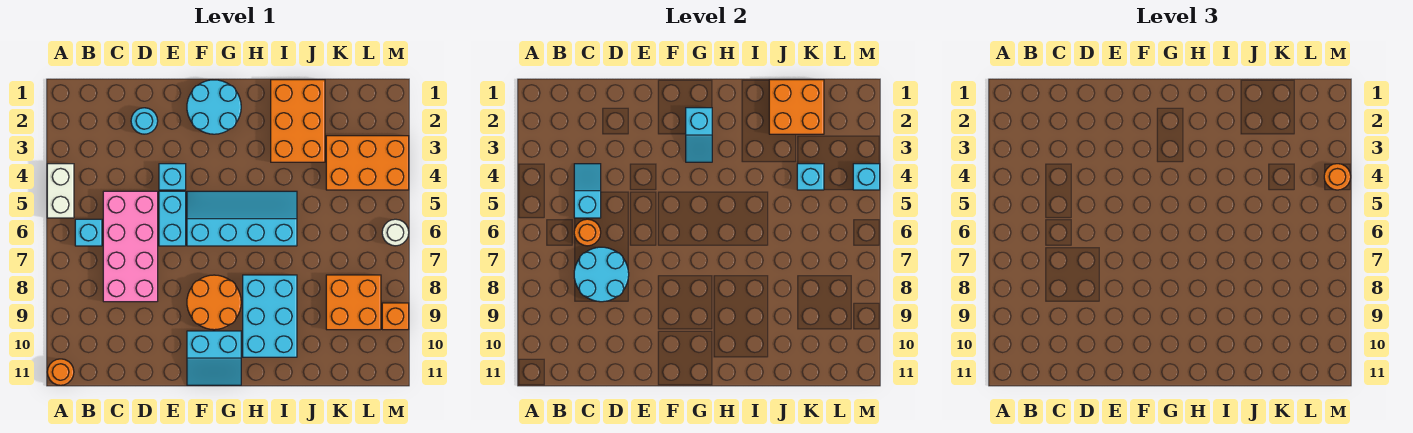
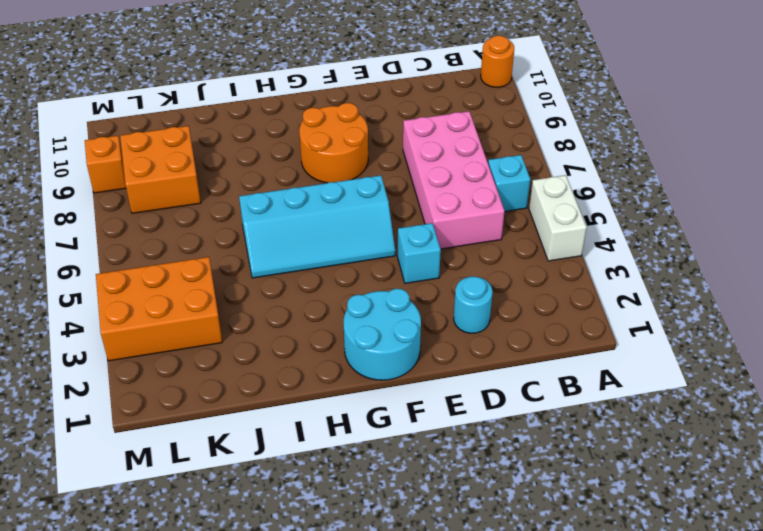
none -> cyan brick E5:E6 level 1
none -> cyan slope F10:G11 level 1 top 10
none -> cyan brick H8:I10 level 1

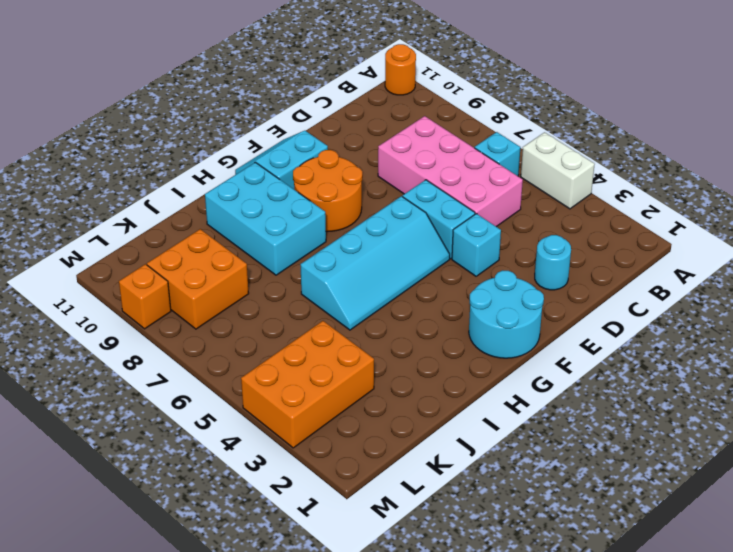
none -> orange brick I1:J3 level 1
none -> white round brick M6 level 1
none -> cyan slope C4:C5 level 2 top 5

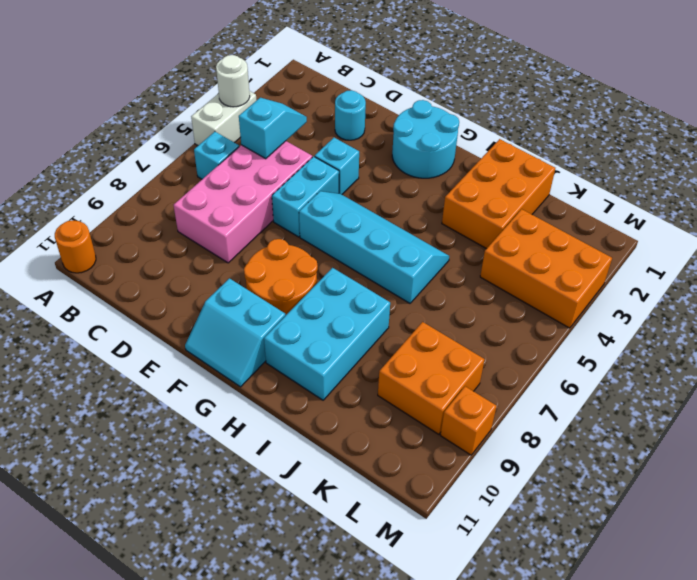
white round brick A4 level 2 -> white round brick M6 level 1
none -> orange round brick C6 level 2
none -> cyan round brick C7:D8 level 2
none -> cyan slope G2:G3 level 2 top 2

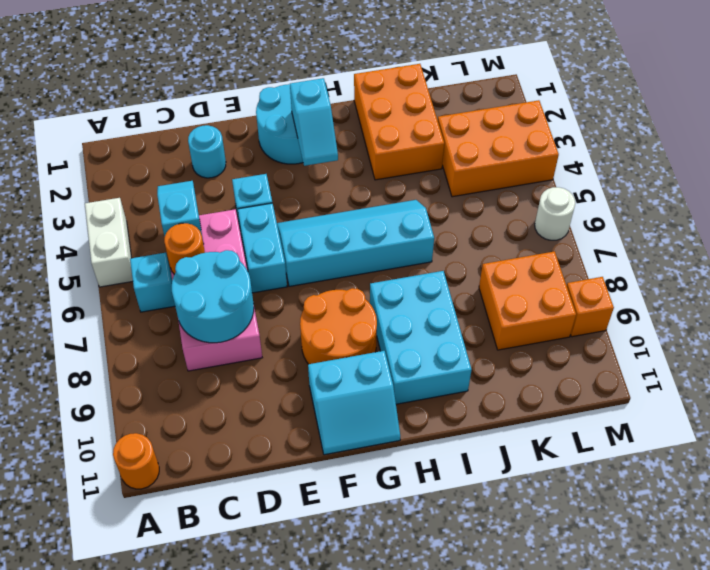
none -> orange brick J1:K2 level 2
none -> cyan brick K4 level 2
none -> cyan brick M4 level 2

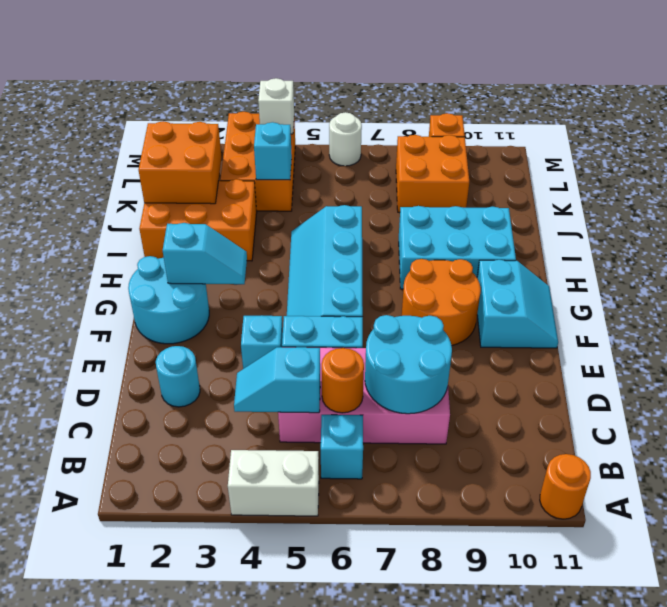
white brick M4 level 2 -> cyan brick M4 level 2
none -> orange round brick M4 level 3

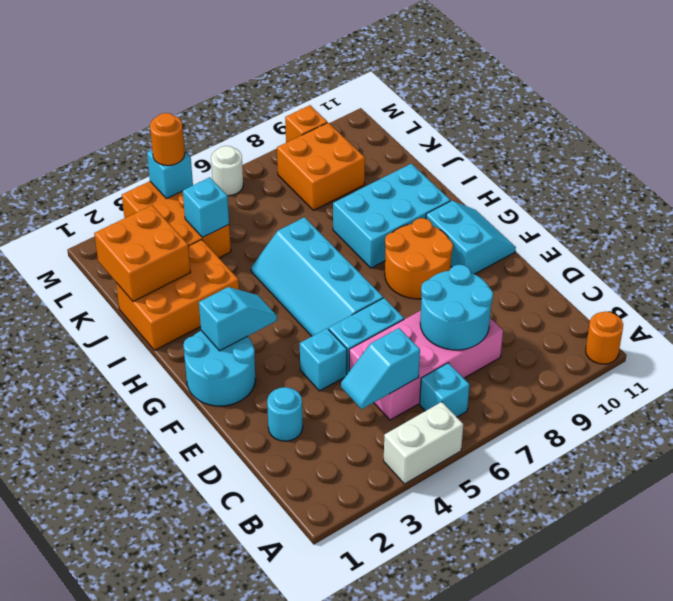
none -> orange round brick C6 level 2

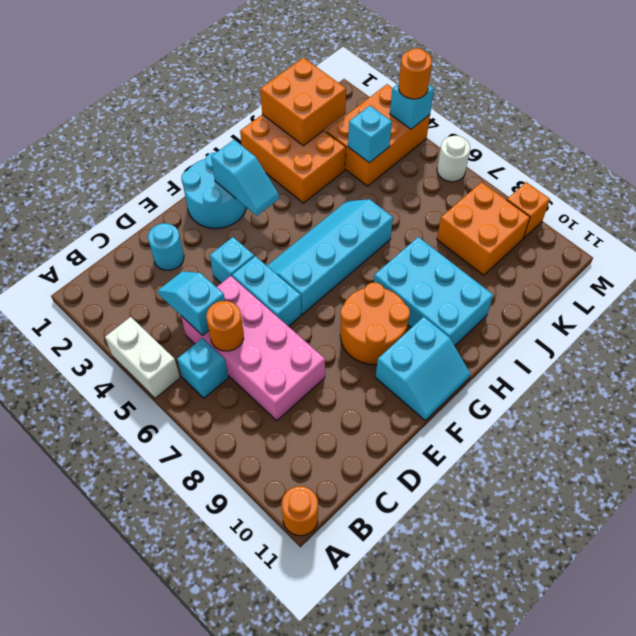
none -> cyan round brick C7:D8 level 2

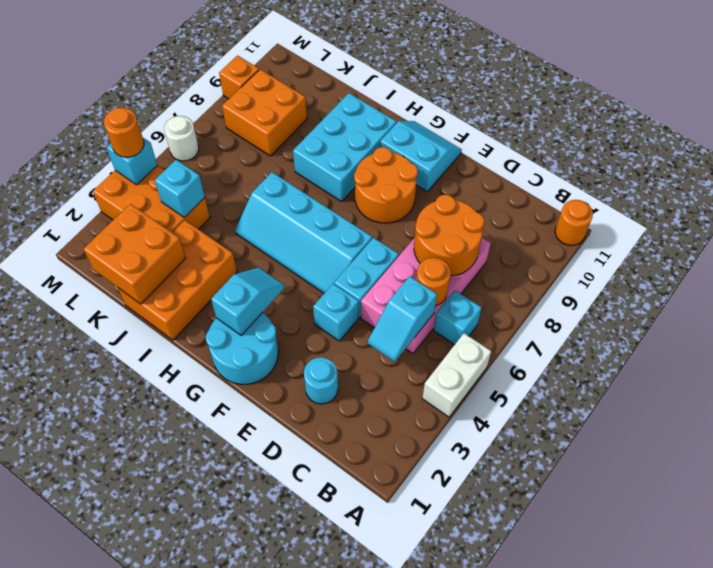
orange round brick C7:D8 level 2 -> cyan round brick C7:D8 level 2

